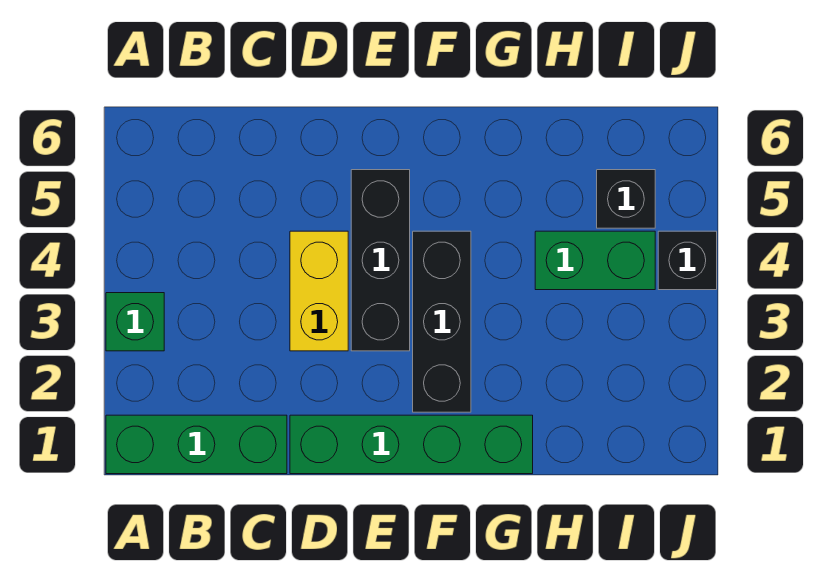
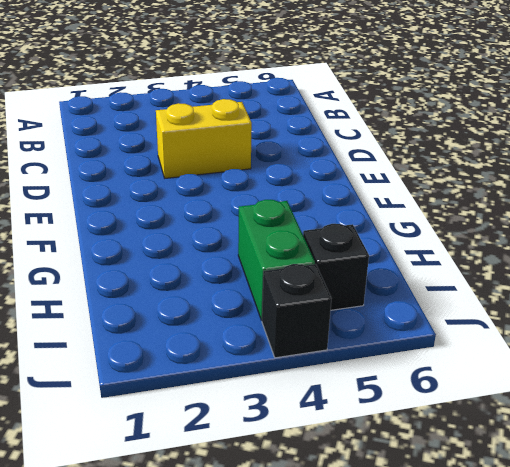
none -> green brick A1:C1 level 1
none -> green brick A3 level 1

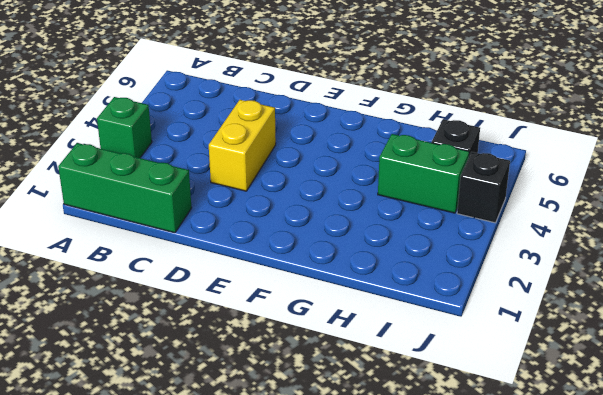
none -> green brick D1:G1 level 1
none -> black brick E3:E5 level 1

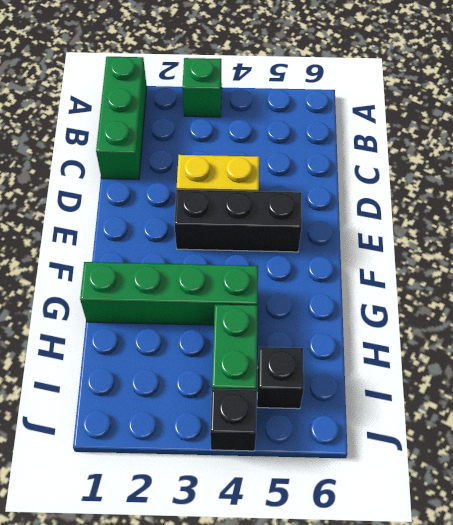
green brick G1:G4 level 1 -> green brick D1:G1 level 1
none -> black brick F2:F4 level 1

